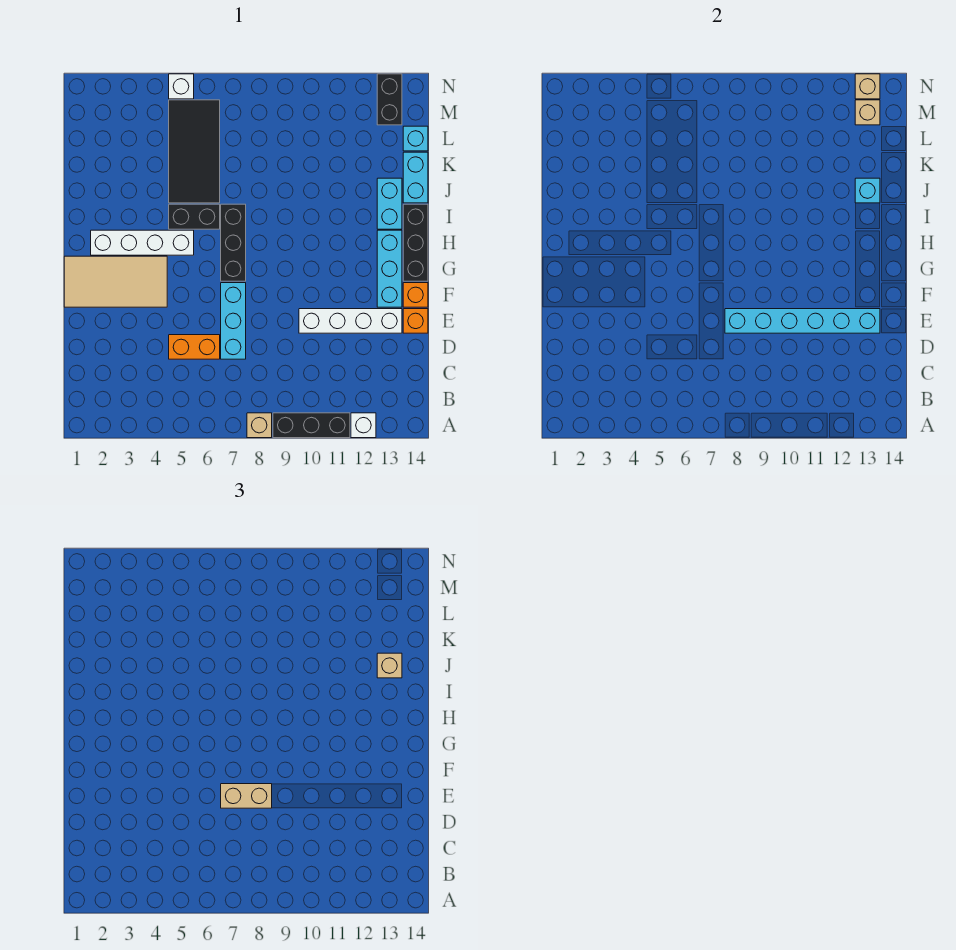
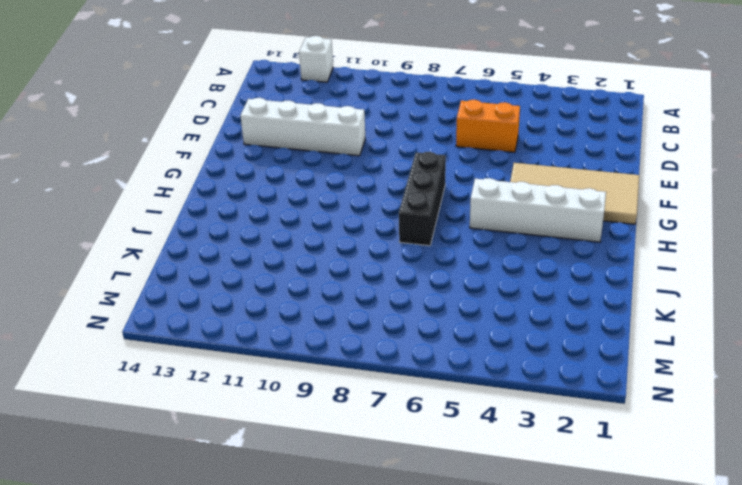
none -> tan brick A8 level 1
none -> black brick A9:A11 level 1
none -> cyan brick D7:F7 level 1

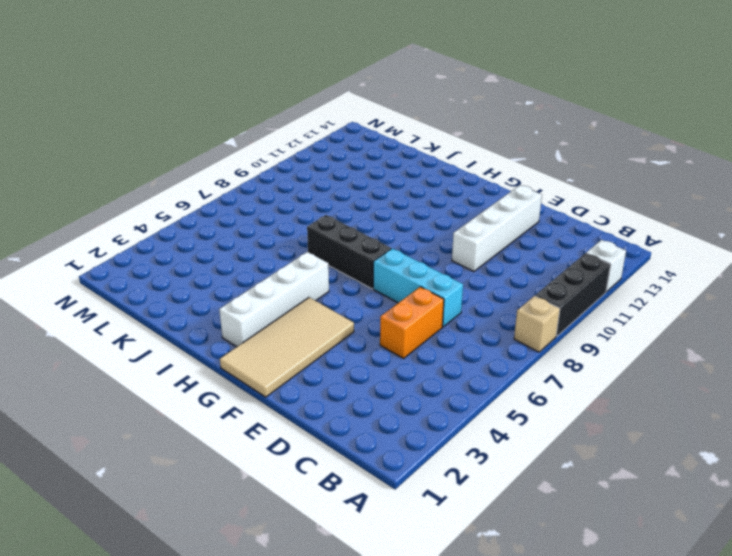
none -> orange brick E14 level 1
none -> cyan brick F13:H13 level 1
none -> orange brick F14 level 1

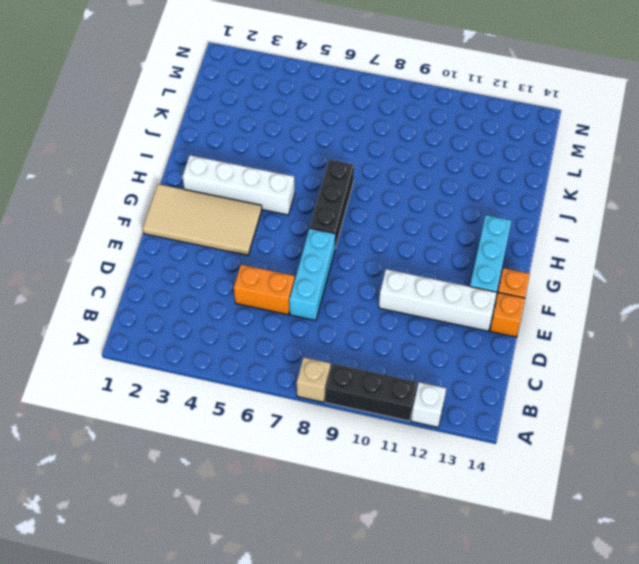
none -> black brick G14:I14 level 1
none -> black brick I5:I6 level 1
none -> cyan brick I13:J13 level 1

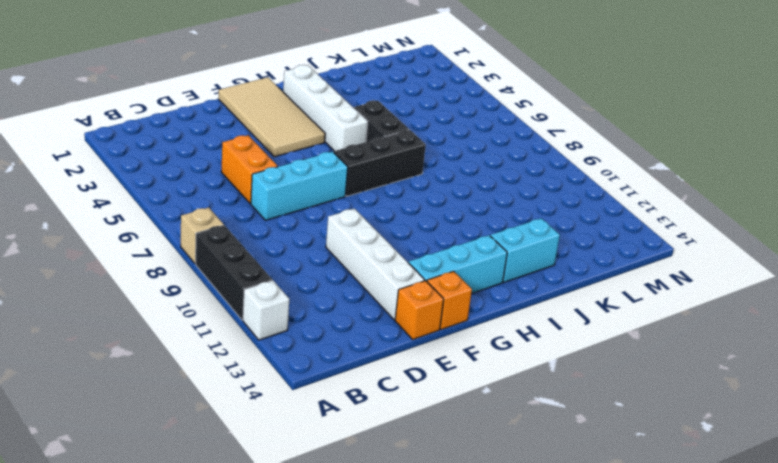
none -> black brick G14:I14 level 1
none -> black tile J5:M6 level 1
none -> cyan brick J14:K14 level 1

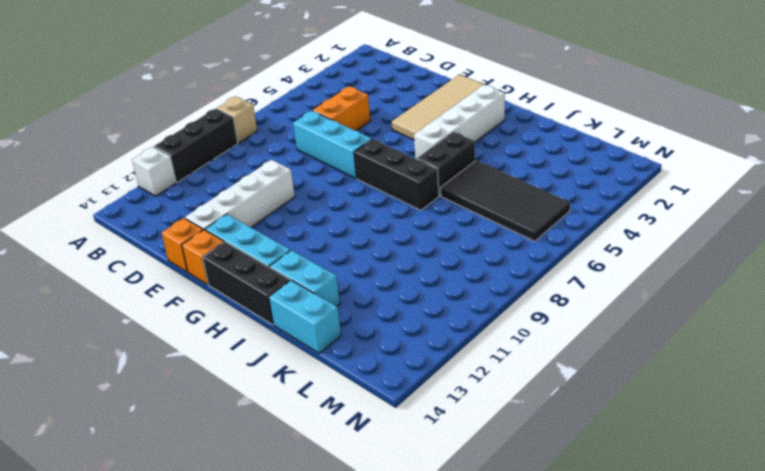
none -> cyan brick L14 level 1
none -> black brick M13:N13 level 1
none -> white brick N5 level 1

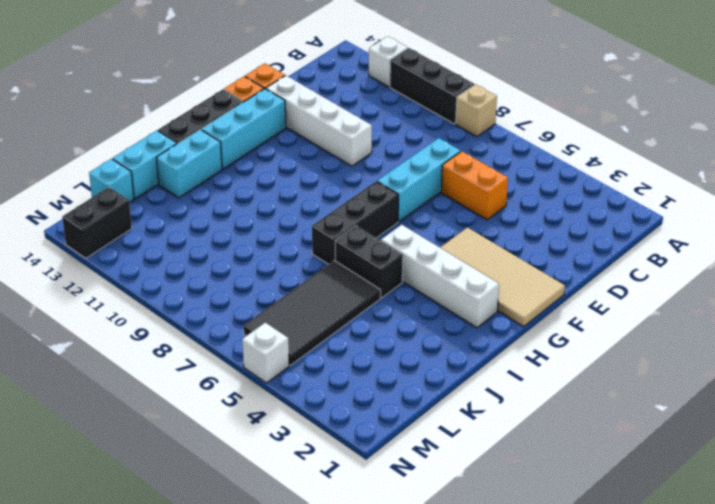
none -> cyan brick E8:E13 level 2
none -> cyan brick J13 level 2
none -> tan brick M13 level 2

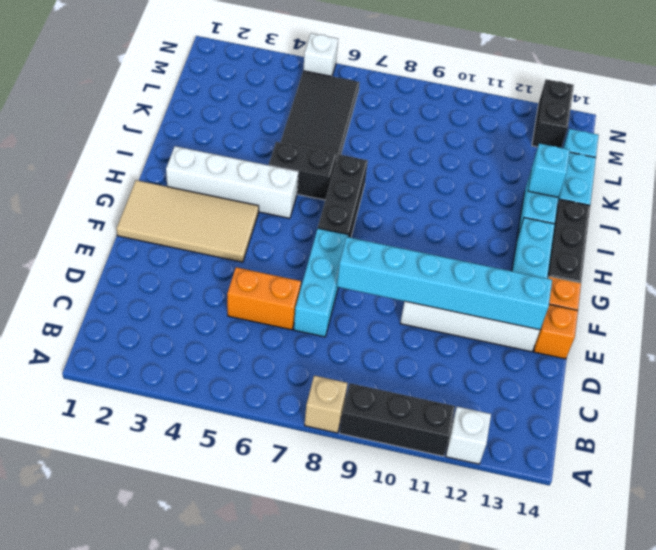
none -> tan brick M13 level 2
none -> tan brick N13 level 2
none -> tan brick E7:E8 level 3

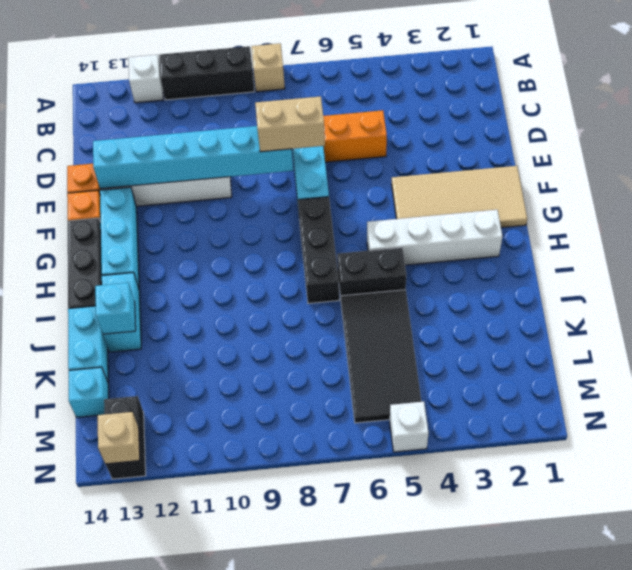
none -> tan brick M13 level 2
none -> tan brick J13 level 3

